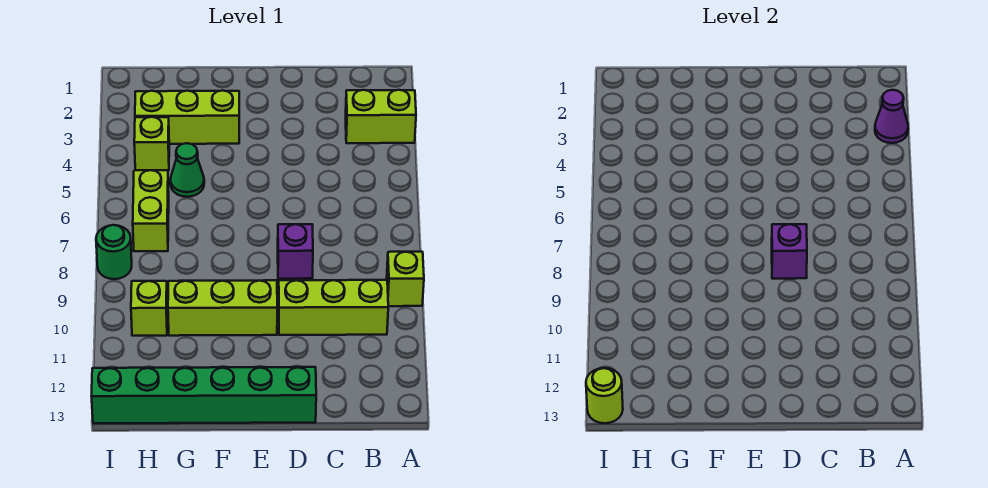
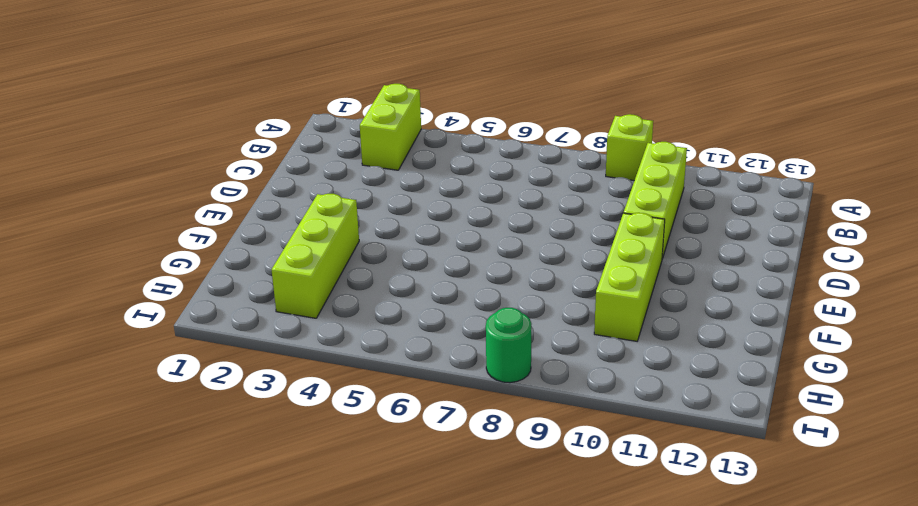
none -> purple brick D8 level 1
none -> green brick D13:I13 level 1
none -> green cone G5 level 1

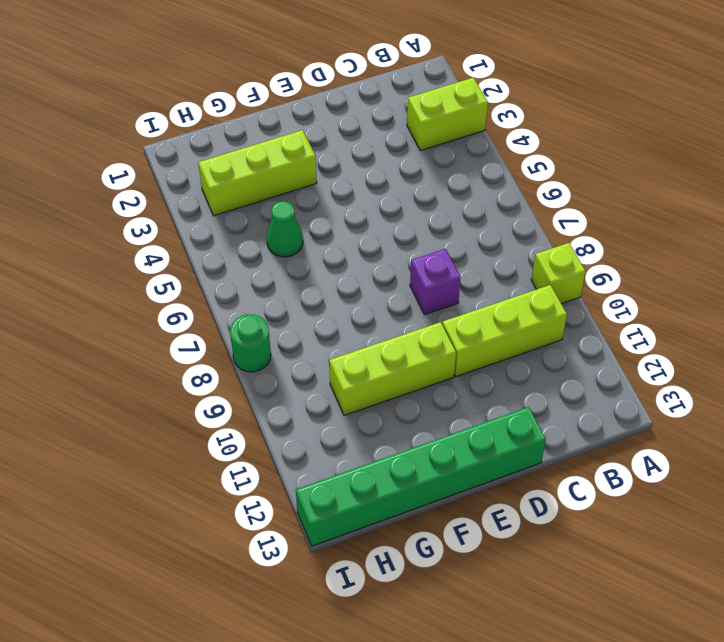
none -> lime brick H4 level 1
none -> lime brick H6:H7 level 1
none -> lime brick H10 level 1

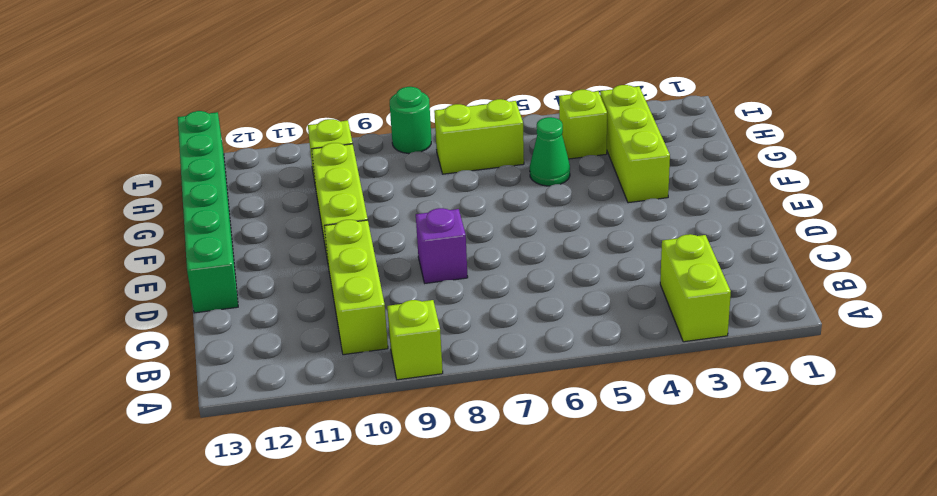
none -> purple cone A3 level 2
none -> purple brick D8 level 2
none -> lime round brick I13 level 2

